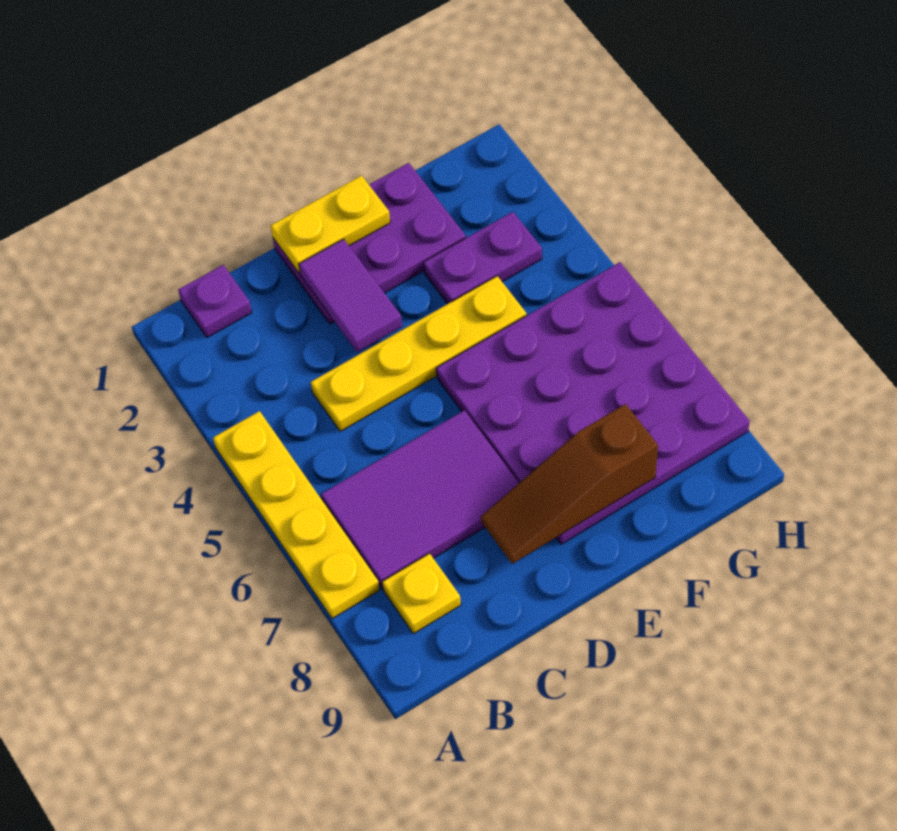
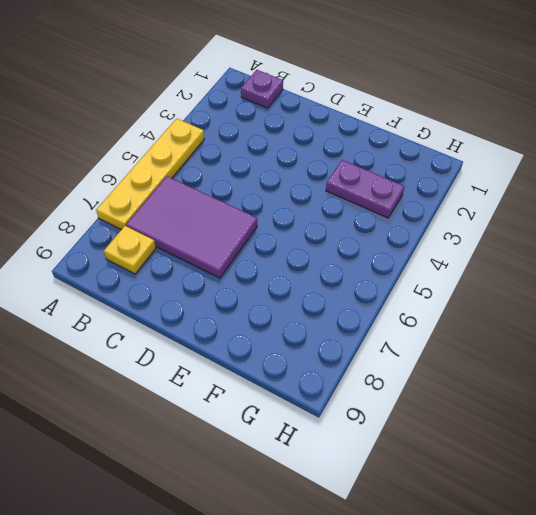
none -> yellow plate C4:F4 level 1
none -> purple plate D1:F2 level 1

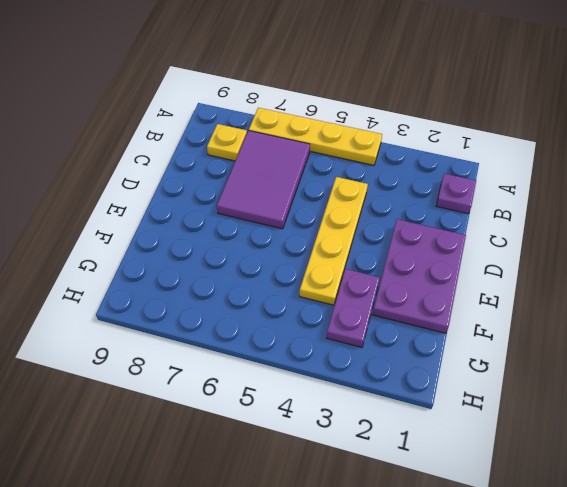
none -> purple plate E5:H8 level 1
none -> yellow plate D1:E1 level 2

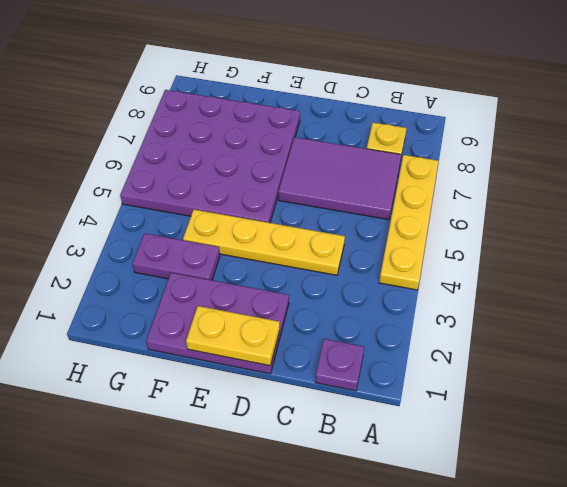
none -> purple tile D2:D3 level 2
none -> brown slope D8:F8 level 2 top F

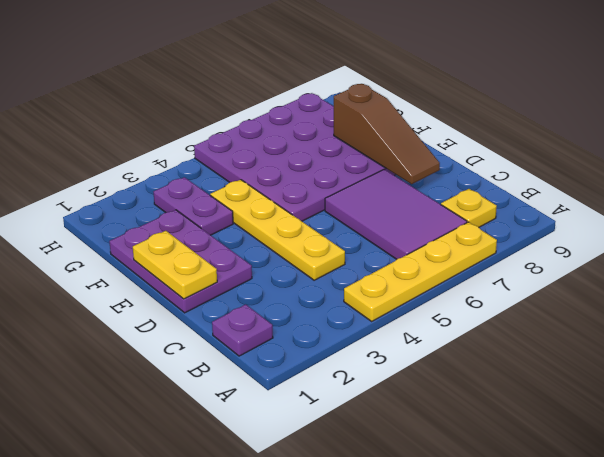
none -> purple tile D2:D3 level 2

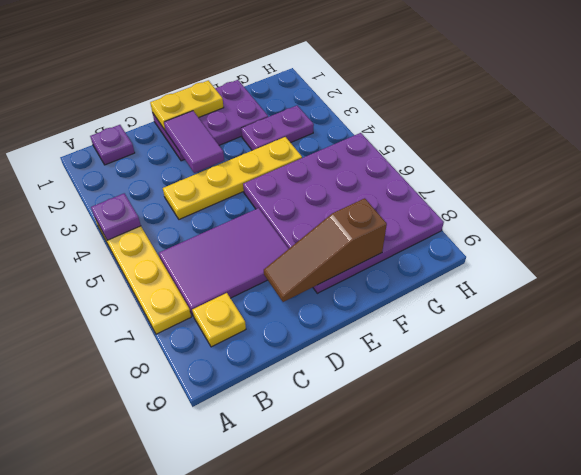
purple plate A4 level 2 -> none

